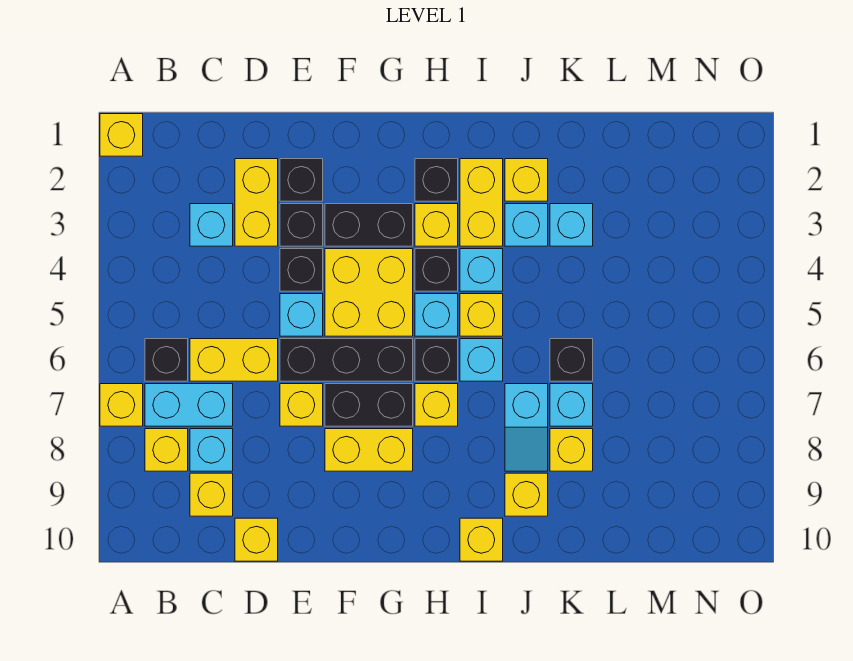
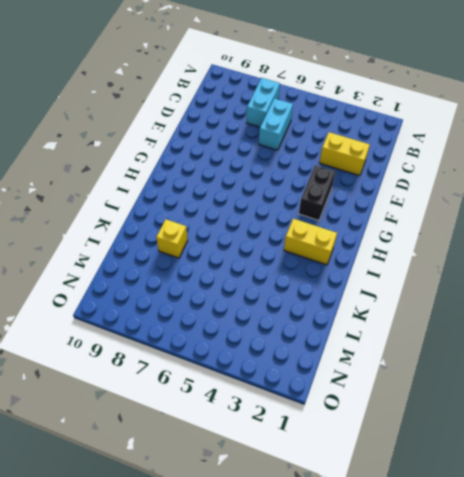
cyan brick C6:D6 level 1 -> yellow brick C6:D6 level 1
none -> yellow brick A1 level 1
none -> yellow brick A7 level 1
none -> black brick B6 level 1
none -> yellow brick B8 level 1

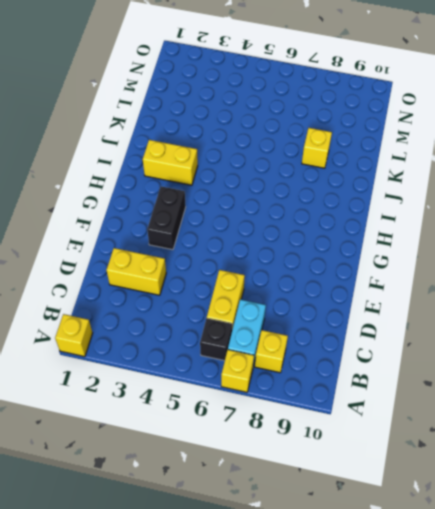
none -> cyan brick C3 level 1
none -> cyan brick C8 level 1
none -> yellow brick C9 level 1
none -> yellow brick D10 level 1

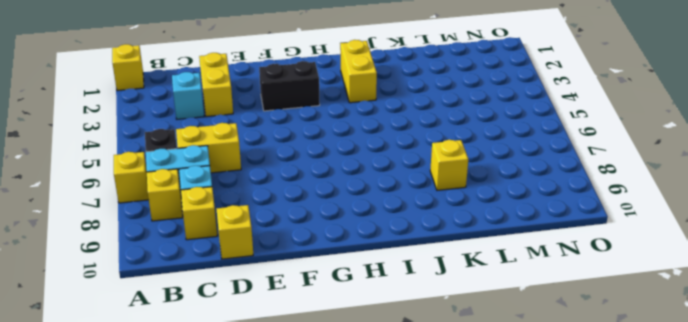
none -> black brick E2 level 1
none -> black brick E3 level 1
none -> black brick E4 level 1
none -> cyan brick E5 level 1

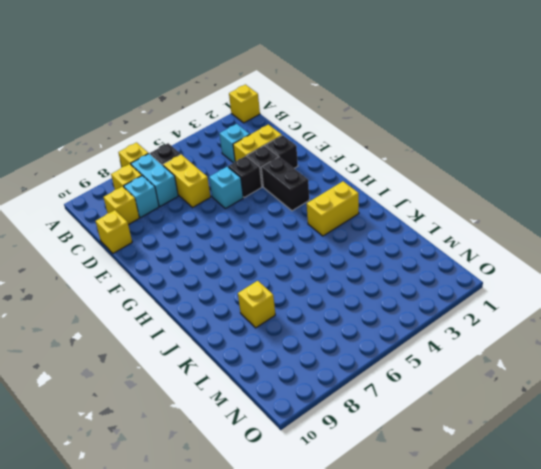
none -> black brick E6:G6 level 1
none -> yellow brick E7 level 1
none -> yellow brick F4:G5 level 1
none -> black brick F7:G7 level 1

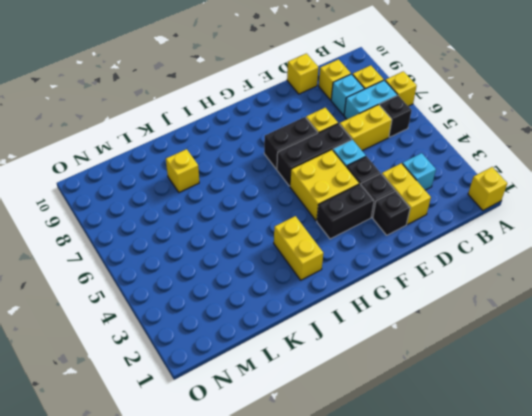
none -> yellow brick F8:G8 level 1
none -> black brick H2 level 1
none -> yellow brick H3 level 1
none -> black brick H4 level 1

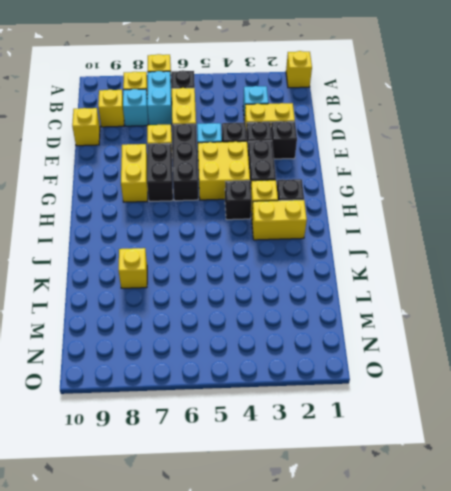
none -> cyan brick H5 level 1
none -> black brick H6 level 1
none -> yellow brick H7 level 1
none -> cyan brick I4 level 1

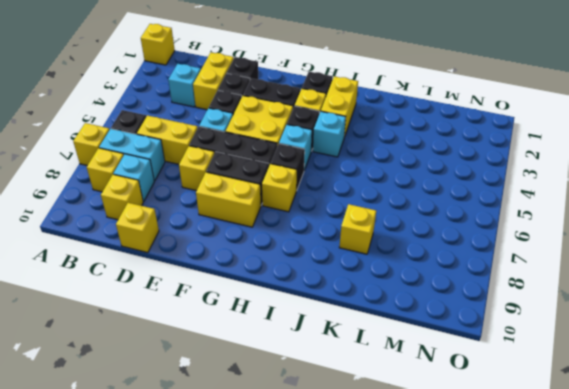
none -> yellow brick I5 level 1
none -> cyan brick I6 level 1
none -> yellow brick I10 level 1
none -> yellow brick J2 level 1

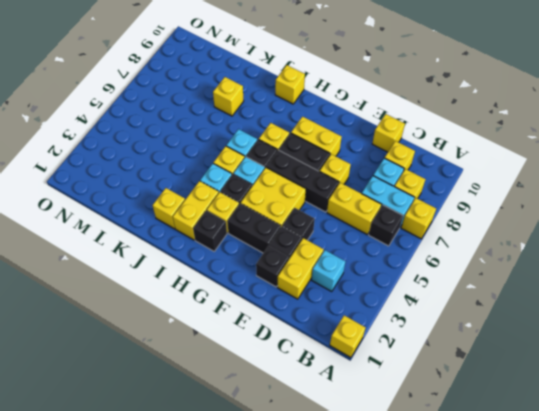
none -> cyan brick E5 level 1
none -> cyan brick J3 level 1
none -> cyan slope J7:J8 level 1 top 7
none -> yellow brick J9 level 1

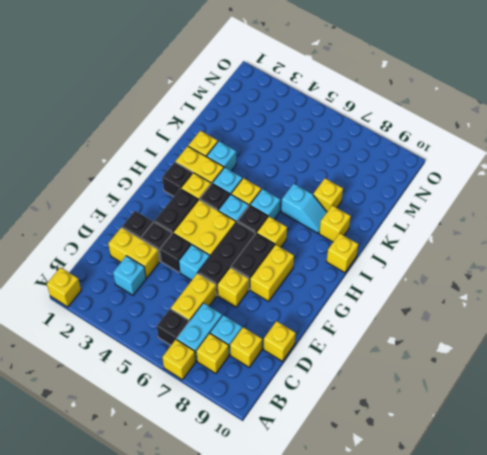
none -> cyan brick K3 level 1
none -> black brick K6 level 1
none -> cyan brick K7 level 1

